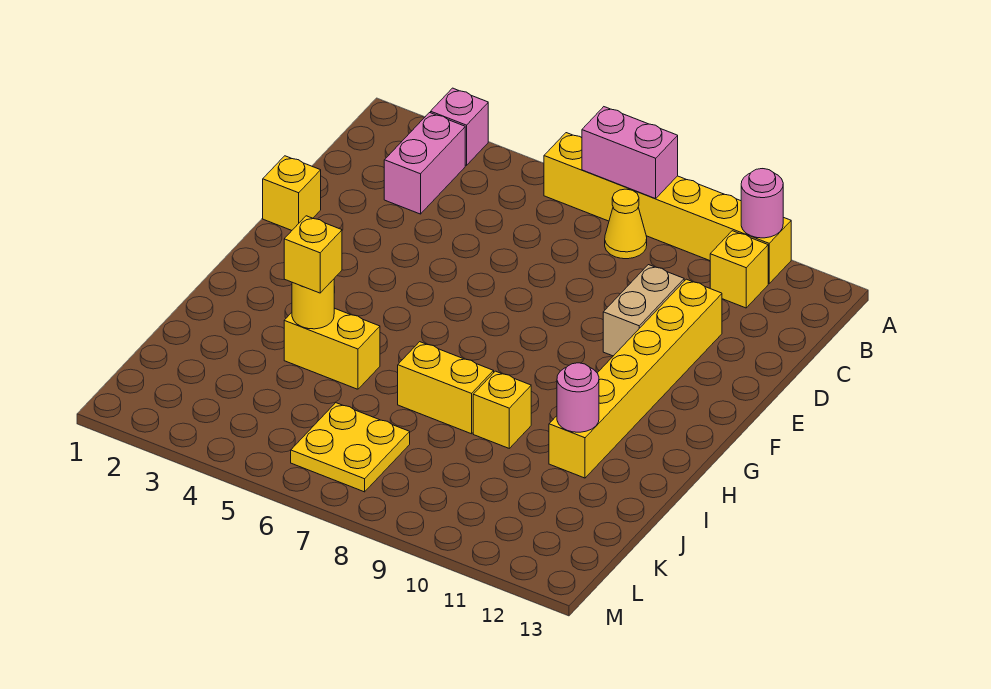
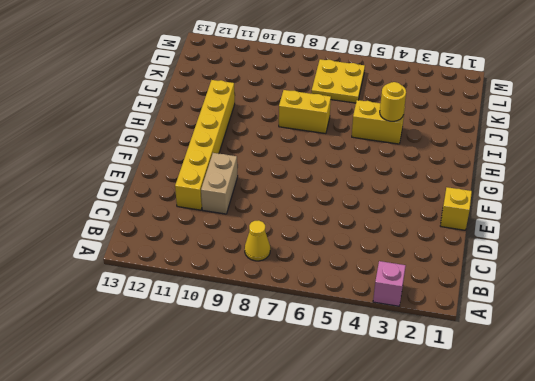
none -> yellow brick A6:A11 level 1
none -> pink brick B3:C3 level 1
none -> yellow brick B11 level 1

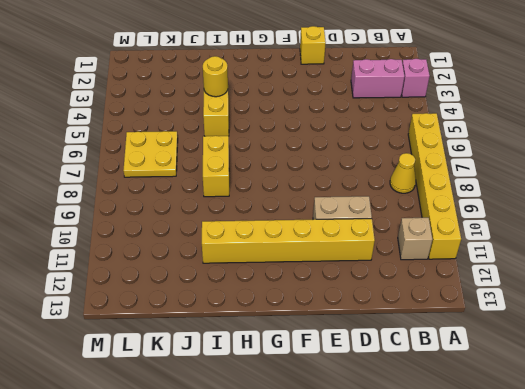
tan brick B11 level 1 -> yellow brick B11 level 1
none -> yellow brick I9 level 1
none -> pink brick A7:A8 level 2
none -> pink round brick A11 level 2

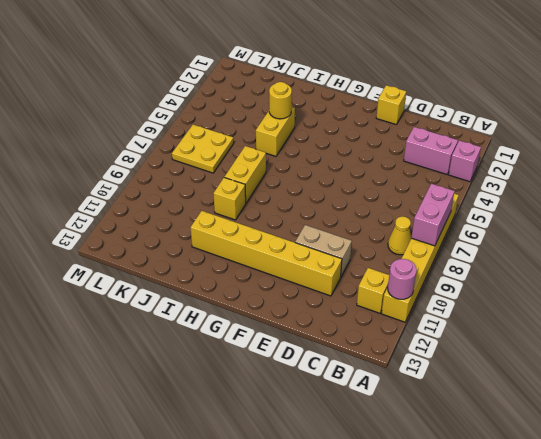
none -> pink round brick I11 level 2
none -> yellow brick I4 level 3

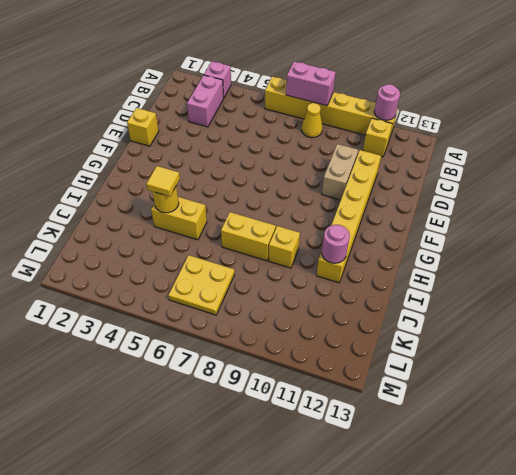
yellow tile I4 level 3 -> yellow brick I4 level 3

